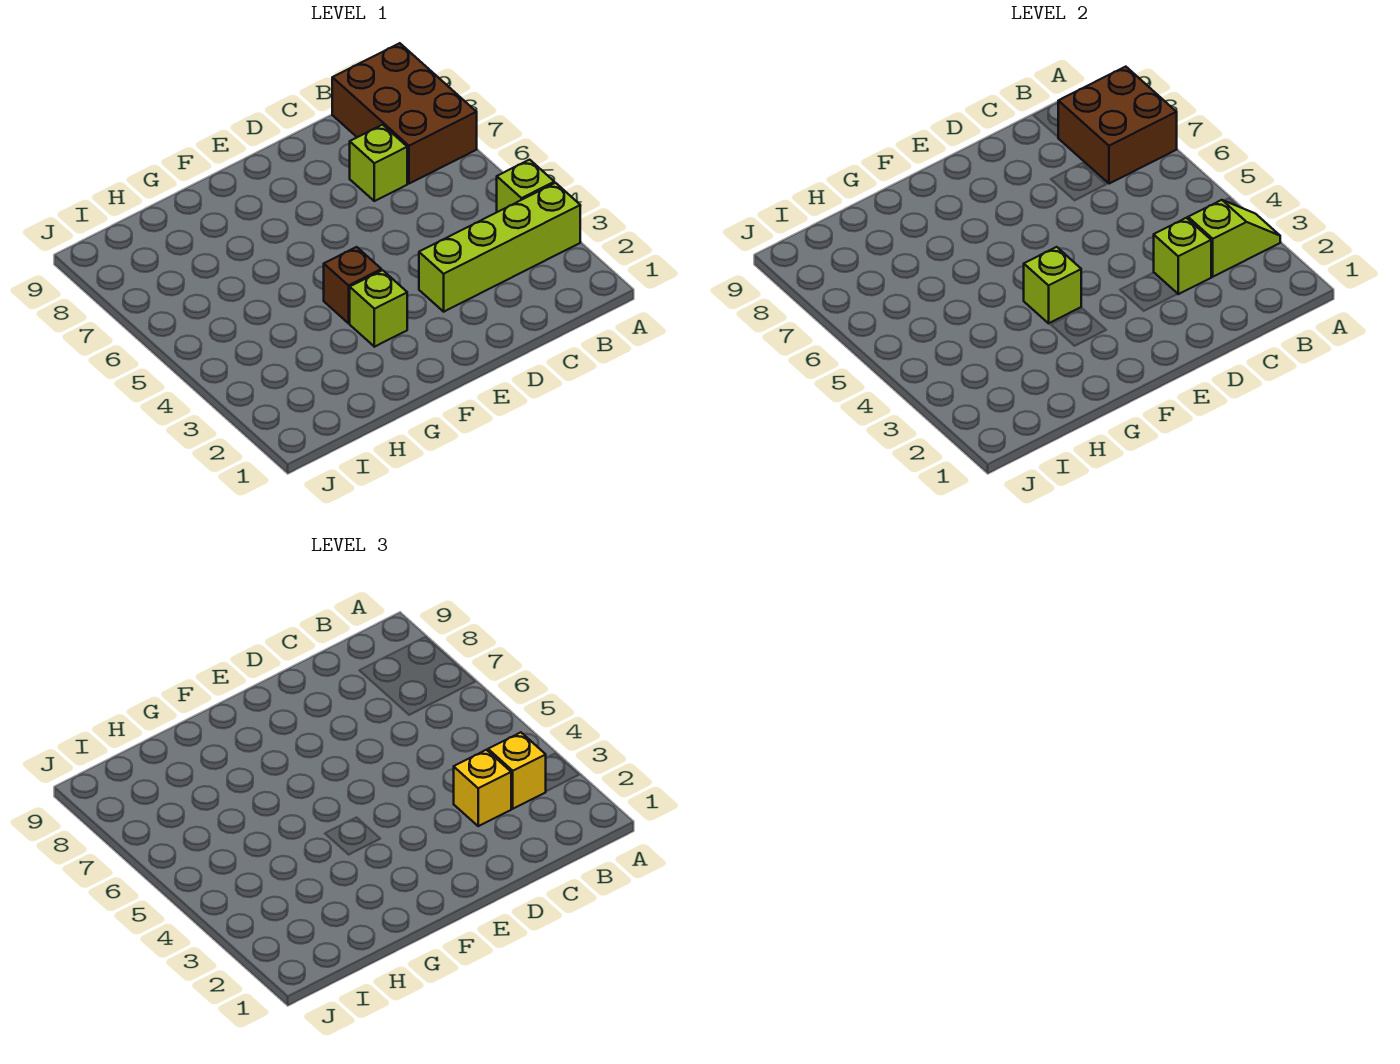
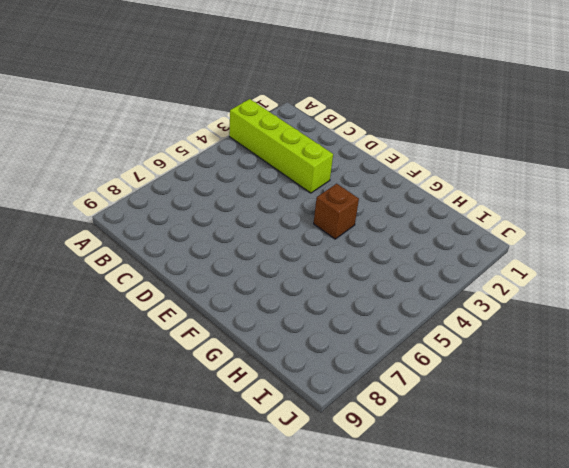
none -> lime brick A4 level 1
none -> brown brick A7:B9 level 1
none -> lime brick C7 level 1

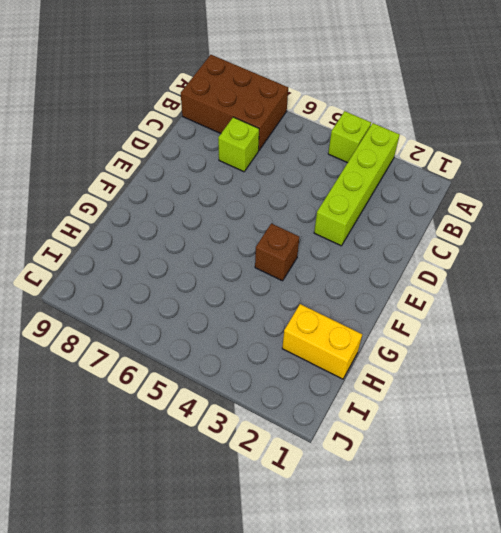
yellow brick H1:H2 level 1 -> none
none -> lime brick F3 level 1
none -> lime slope A3:B3 level 2 top B
none -> brown brick A7:B8 level 2

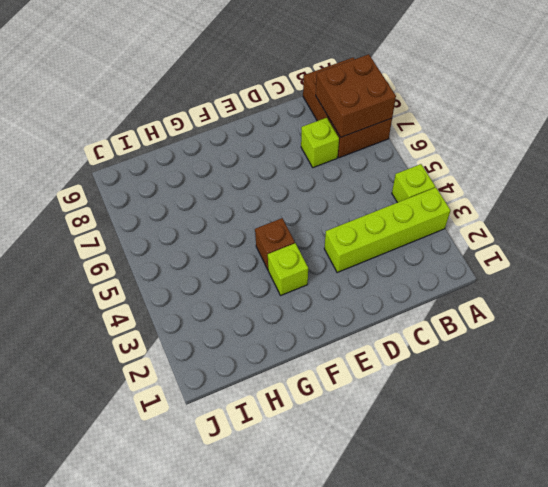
none -> lime slope A3:B3 level 2 top B
none -> lime brick C3 level 2
none -> lime brick F4 level 2

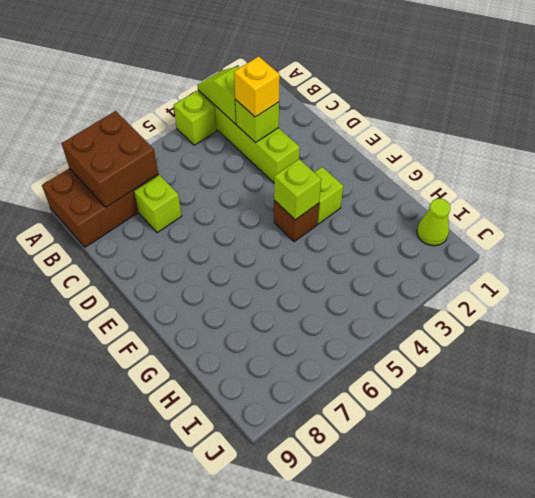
lime cone I1 level 1 -> none
none -> yellow brick B3 level 3

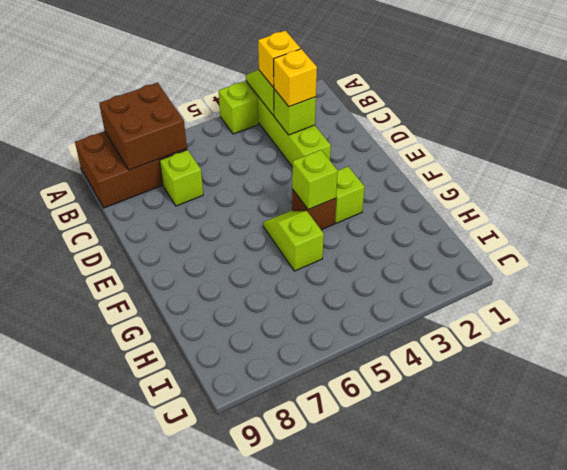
lime slope F5:G5 level 1 top G -> none

